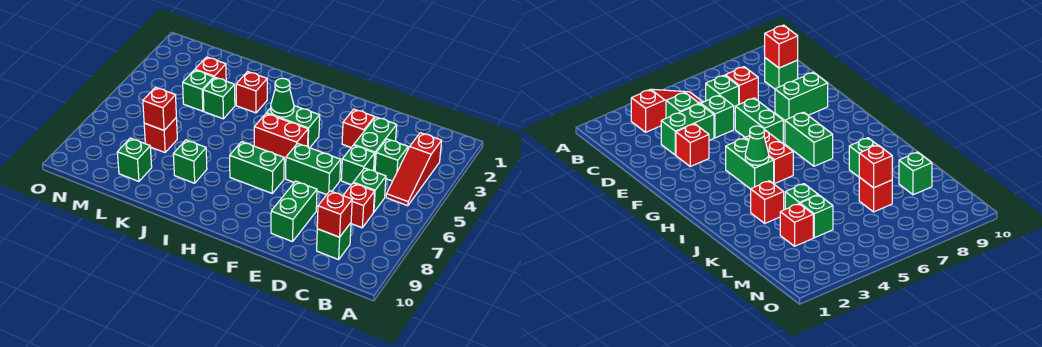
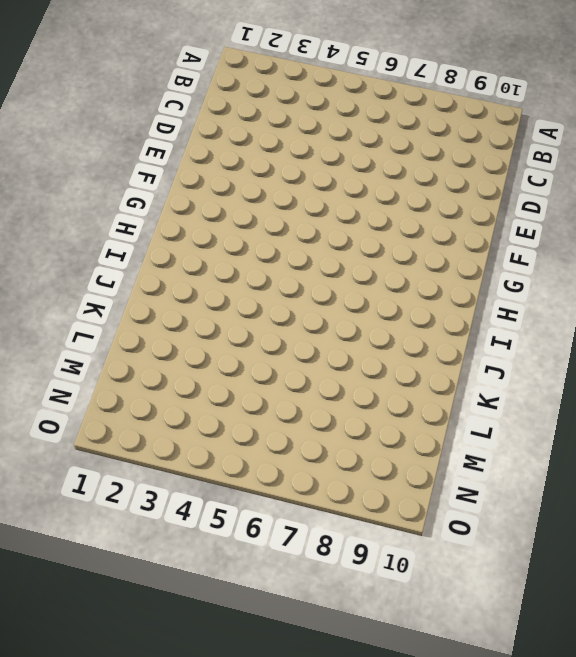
none -> red slope B3:B5 level 1 top 3
none -> green brick C4 level 1
none -> green brick C6 level 1

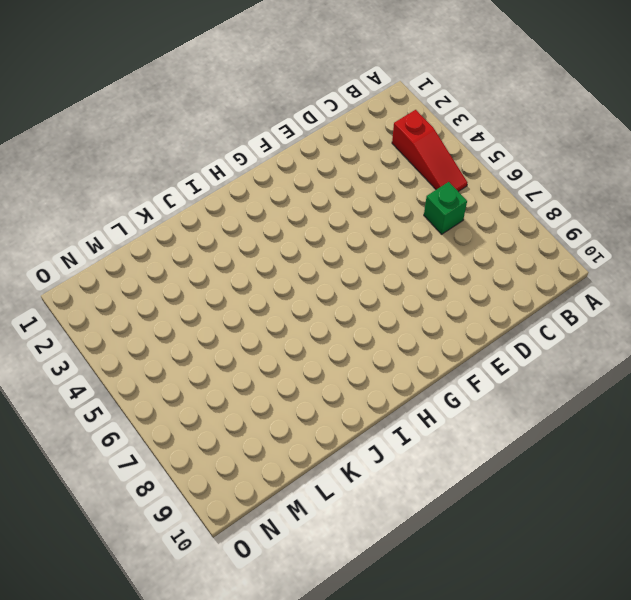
none -> green brick C4 level 1
none -> red brick C7 level 1
none -> green brick C9 level 1

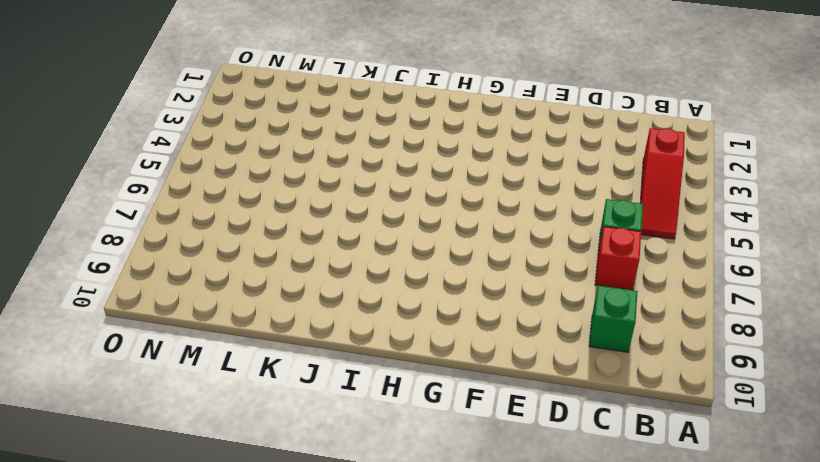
none -> green brick C4 level 1
none -> green brick D3:D4 level 1
none -> green brick D5 level 1

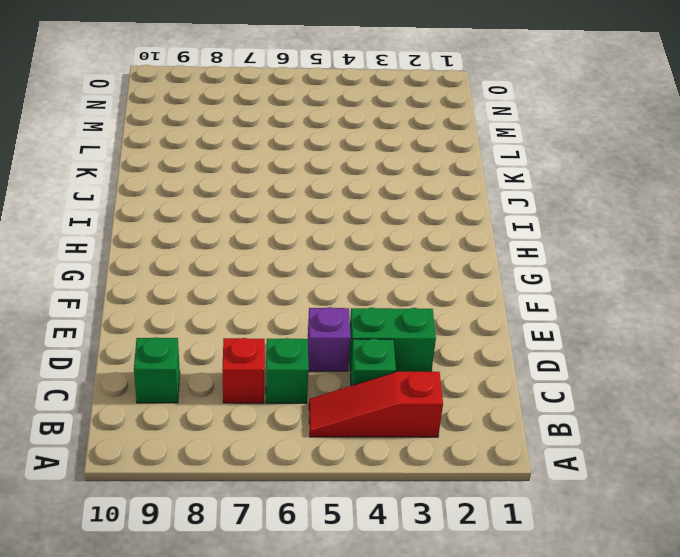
purple brick D5 level 1 -> green brick D5 level 1
none -> red brick E3 level 1
none -> green brick E6:F6 level 1
none -> green brick E8:E9 level 1

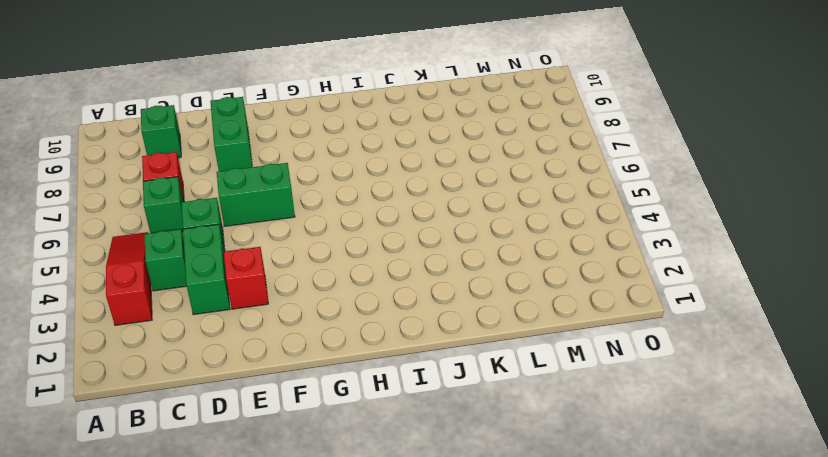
none -> green brick G4:H4 level 1
none -> red brick G5:H5 level 1
none -> green brick G7:H7 level 1

